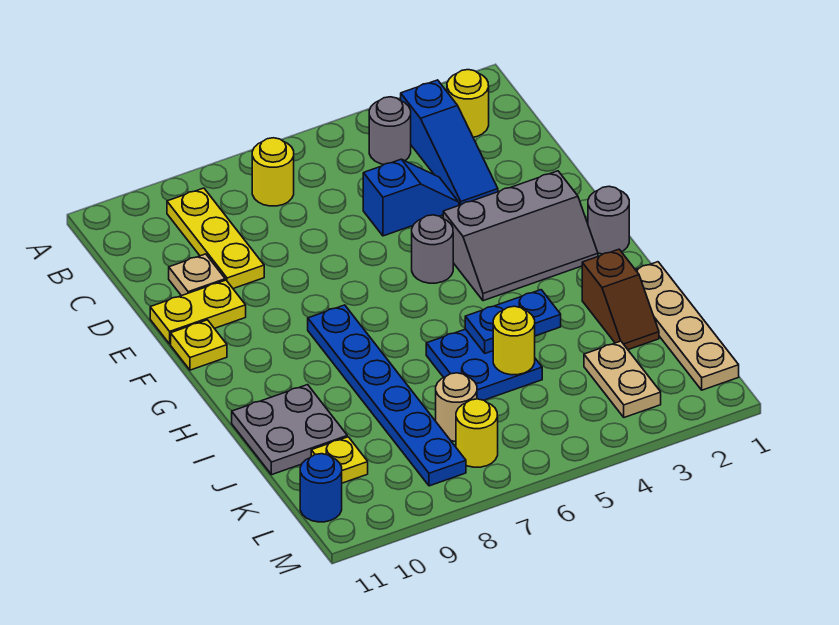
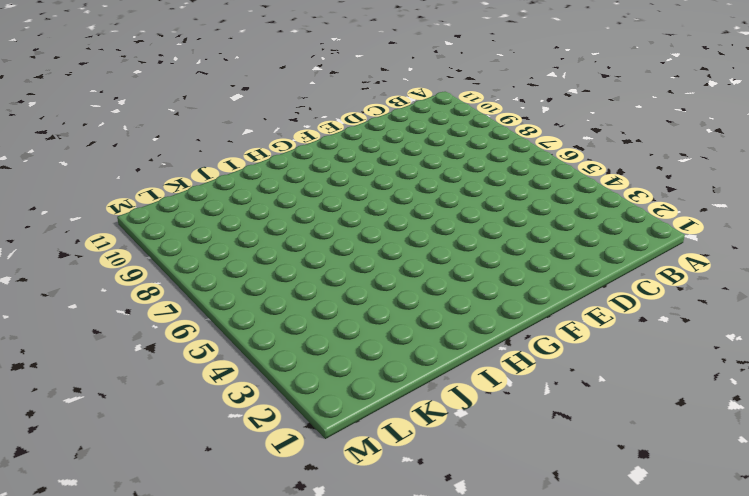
none -> yellow round brick B2 level 1
none -> blue slope B3:D3 level 1 top B
none -> grey round brick B4 level 1

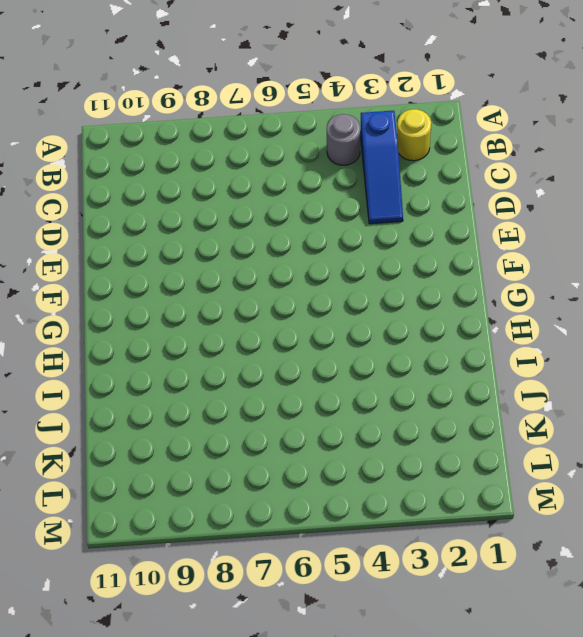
none -> yellow round brick B7 level 1
none -> yellow plate B9:D9 level 1
none -> blue slope D4:D5 level 1 top 5

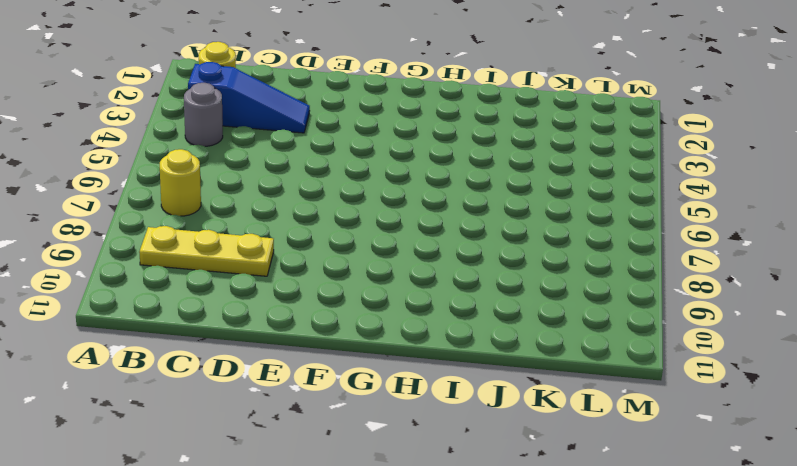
none -> blue slope D4:D5 level 1 top 5
none -> tan plate D10 level 1
none -> yellow plate E10:E11 level 1

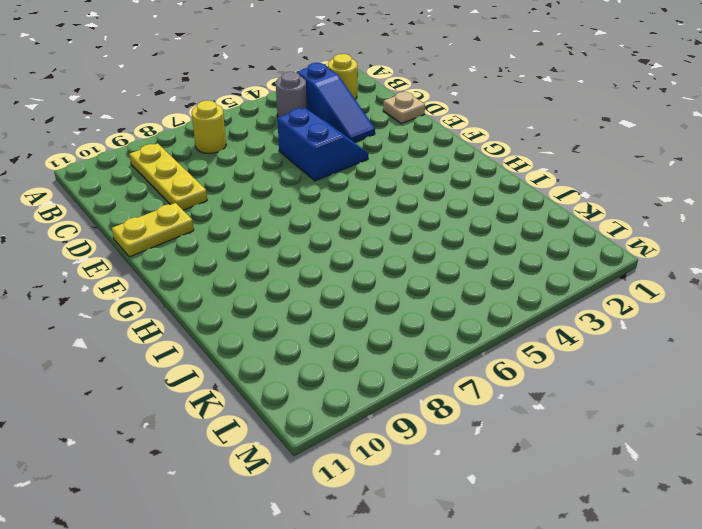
tan plate D1 level 1 -> tan plate D10 level 1
blue slope D4:E5 level 1 top 5 -> blue slope D4:D5 level 1 top 5
none -> grey slope F2:G4 level 1 top F
none -> grey round brick F5 level 1
none -> yellow plate F11 level 1

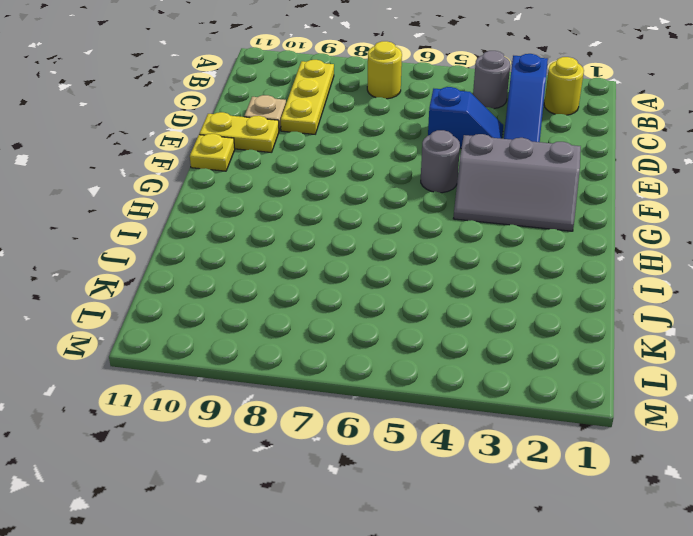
none -> grey round brick G1 level 1
none -> blue plate G8:L8 level 1
none -> tan plate I1:L1 level 1

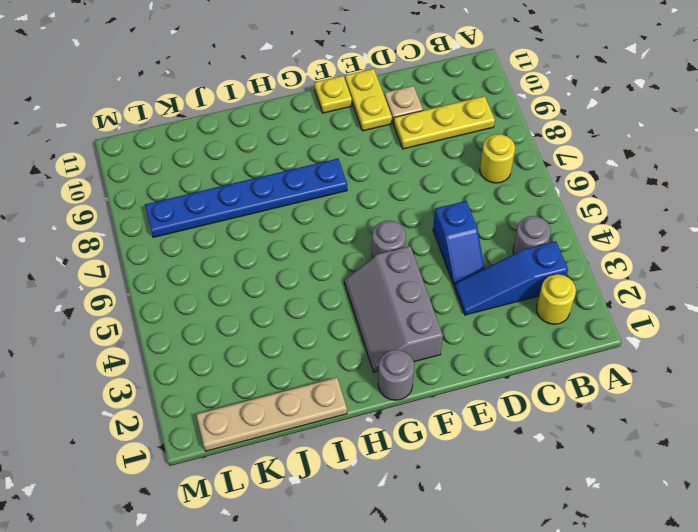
none -> brown slope I2:J2 level 1 top I
none -> blue plate I5:J6 level 1
none -> grey plate I10:J11 level 1

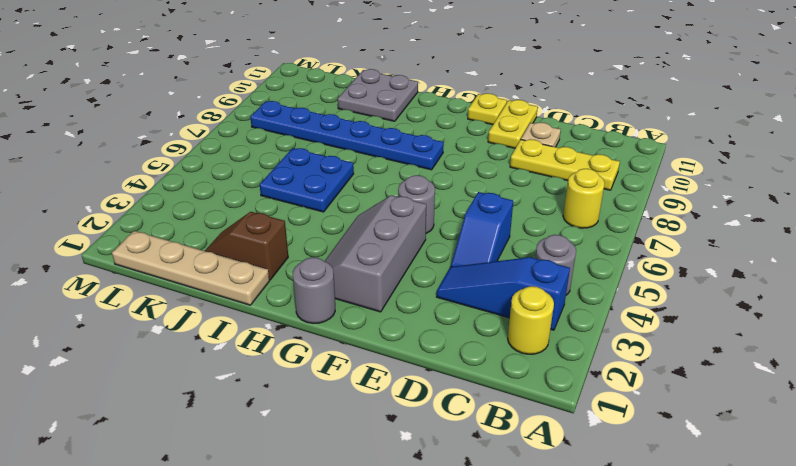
none -> tan plate K3:L3 level 1
none -> tan round brick K7 level 1
none -> yellow plate K10 level 1

